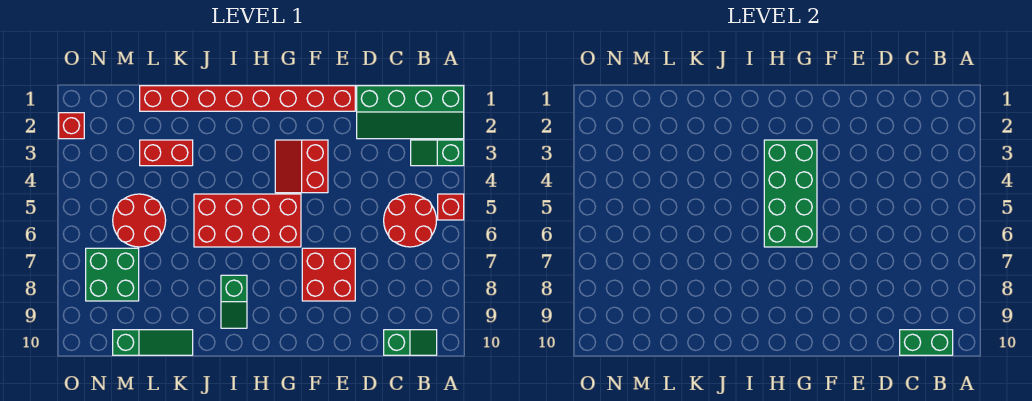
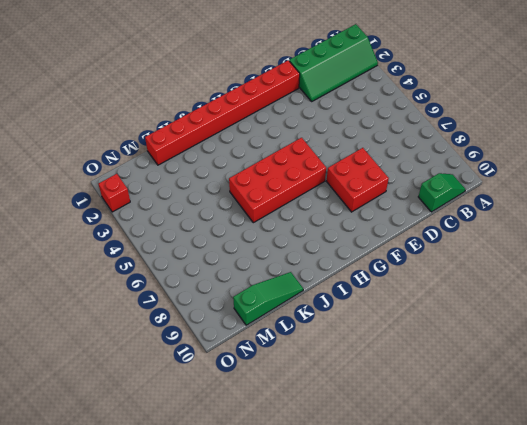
none -> green slope A3:B3 level 1 top A
none -> red brick A5 level 1
none -> red round brick B5:C6 level 1

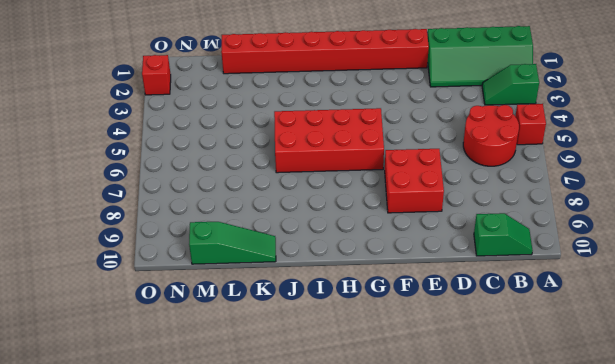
none -> red slope F3:G4 level 1 top F
none -> green slope I8:I9 level 1 top 8
none -> red brick K3:L3 level 1

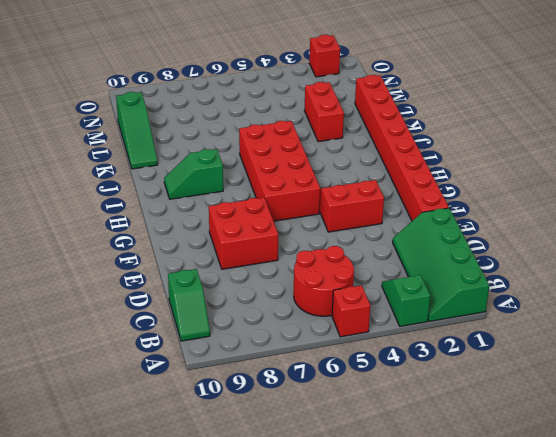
none -> red round brick L5:M6 level 1
none -> green brick M7:N8 level 1
none -> green brick B10:C10 level 2

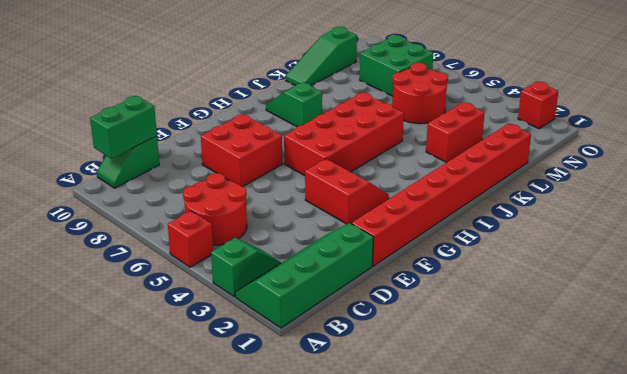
none -> green brick G3:H6 level 2

